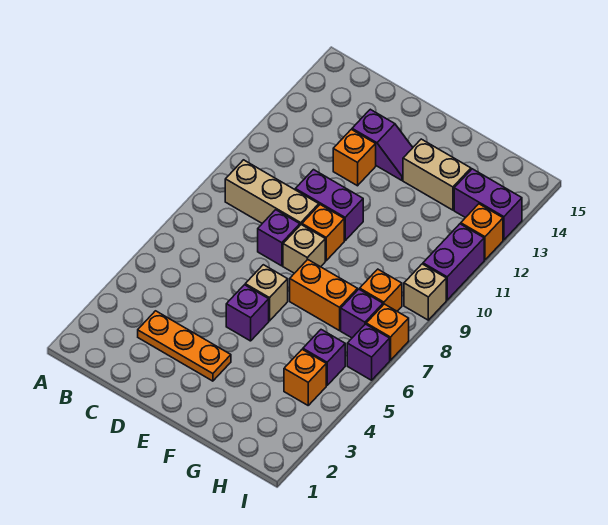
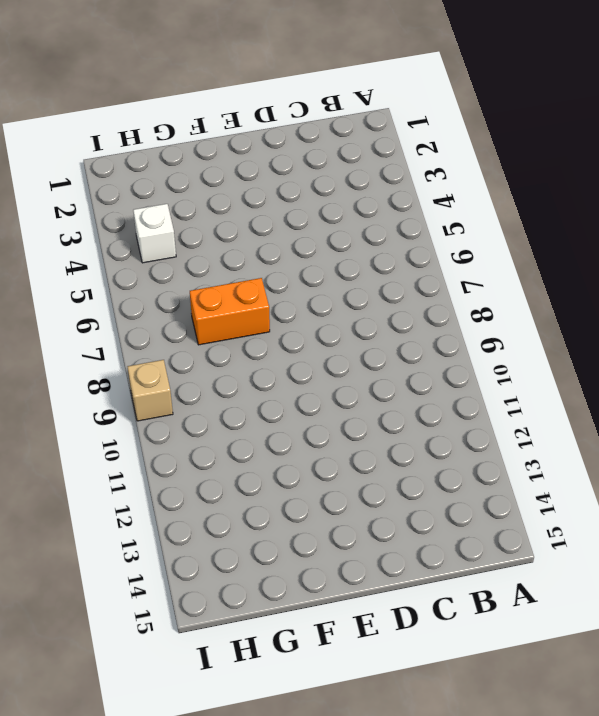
white brick H4 level 1 -> orange brick H4 level 1
none -> tan brick B9:D9 level 1
none -> orange plate C3:E3 level 1
none -> purple brick D8 level 1

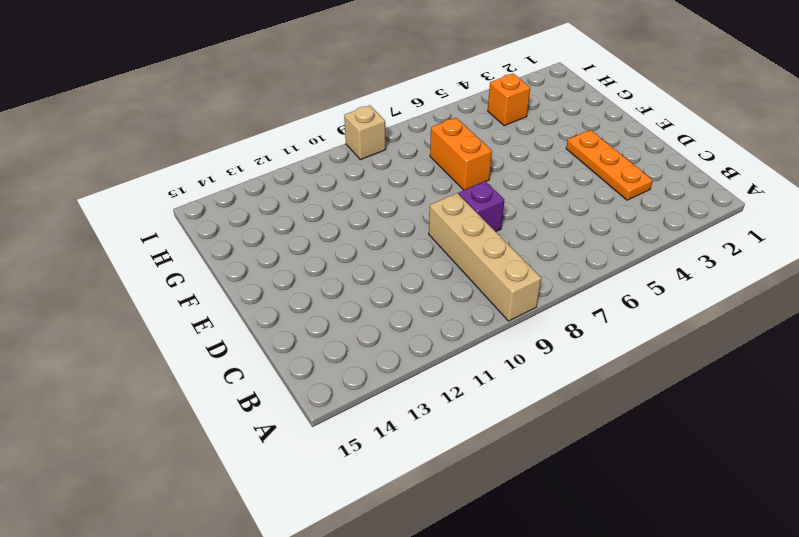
tan brick A9:D9 level 1 -> tan brick B9:D9 level 1
none -> purple brick D10:E10 level 1
none -> orange brick D12 level 1
none -> purple slope D13:E13 level 1 top D

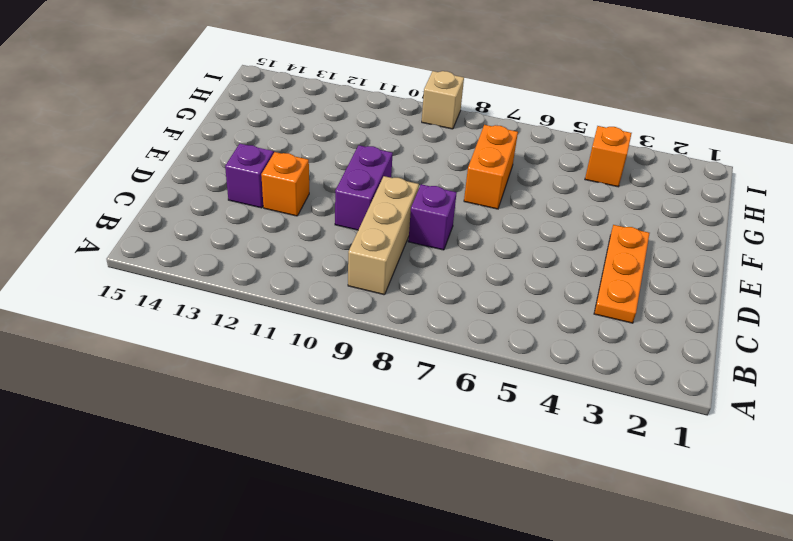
none -> purple brick E5 level 1
none -> tan brick E6 level 1
none -> tan brick E8 level 1

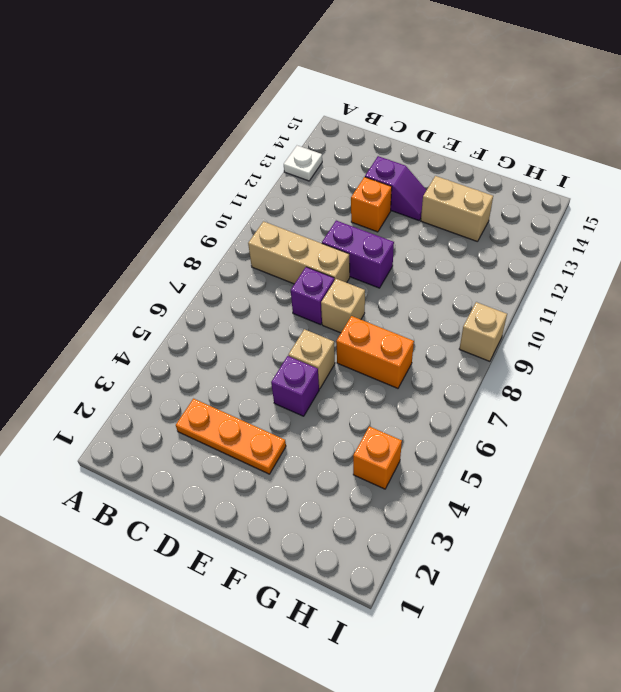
white plate A13 level 1 -> none
none -> orange brick E9 level 1
none -> purple brick H5 level 1
none -> purple brick H7 level 1

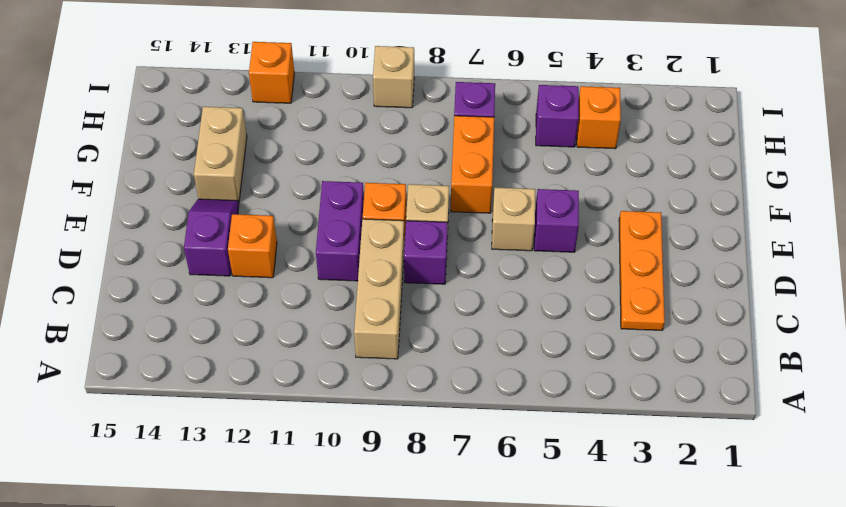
none -> orange brick H8 level 1
none -> purple brick H13:I13 level 1
none -> purple brick I6 level 1

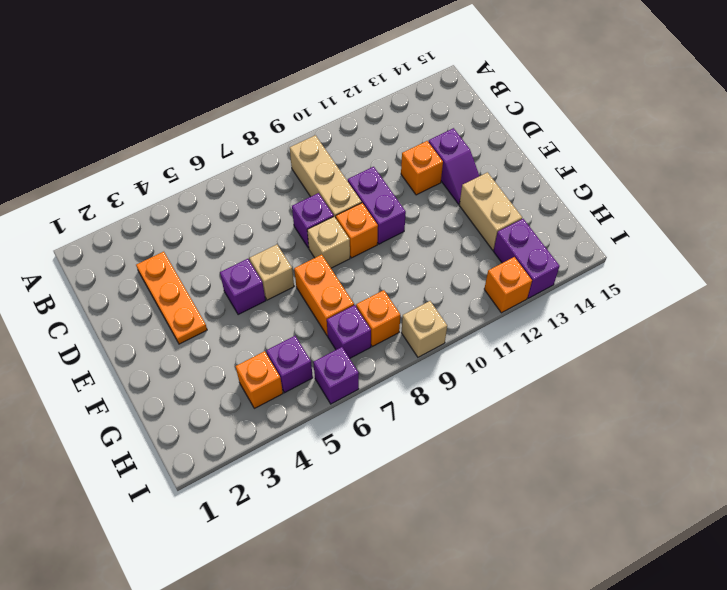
none -> orange brick I7 level 1
none -> purple brick I10:I11 level 1

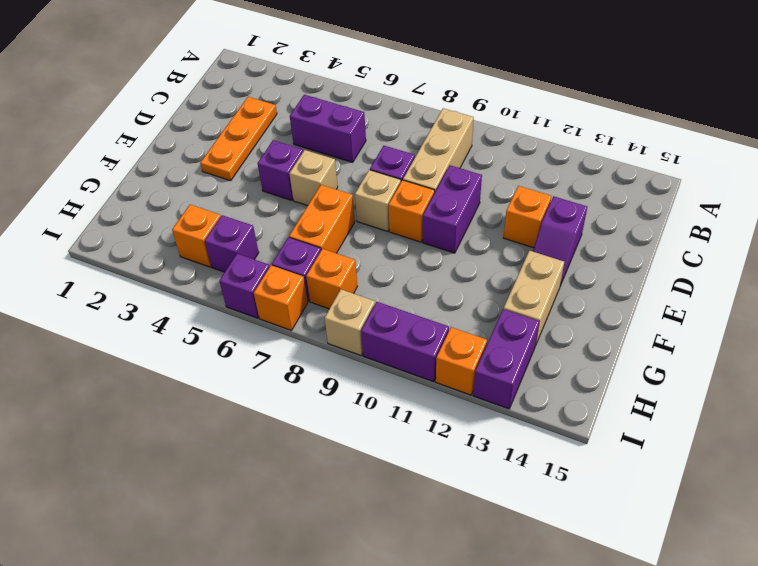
purple brick C5:C6 level 1 -> none

